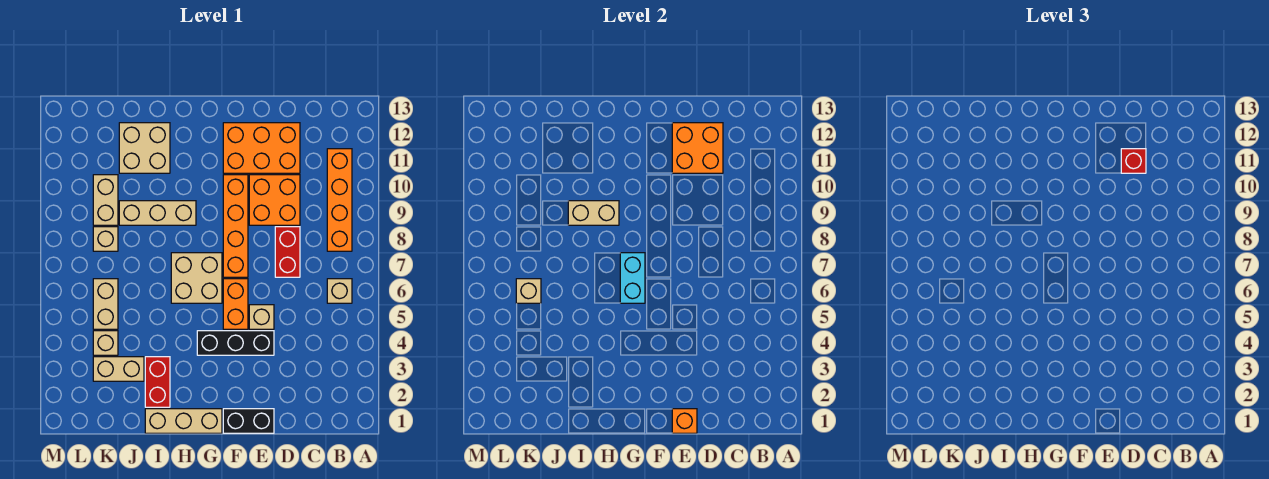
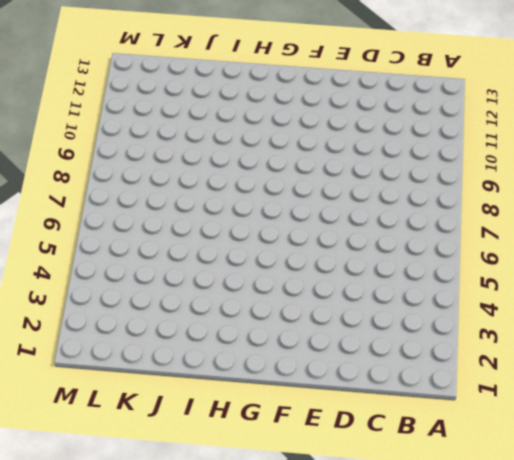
none -> tan brick B6 level 1
none -> orange brick B8:B11 level 1
none -> red brick D7:D8 level 1

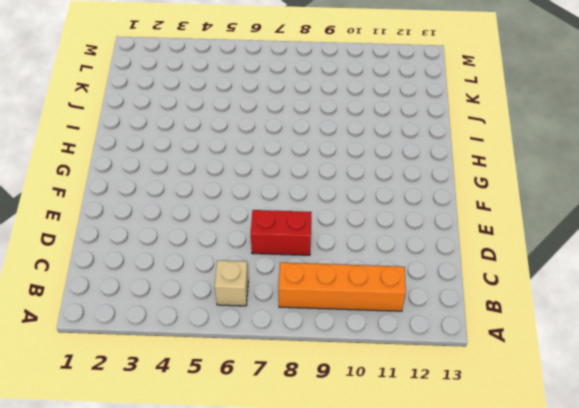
none -> orange brick D9:E10 level 1
none -> orange brick D11:F12 level 1
none -> black brick E1:F1 level 1

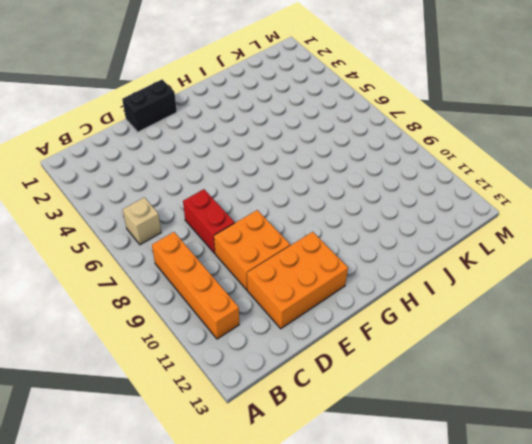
none -> black brick E4:G4 level 1
none -> tan brick E5 level 1
none -> orange brick F5:F6 level 1

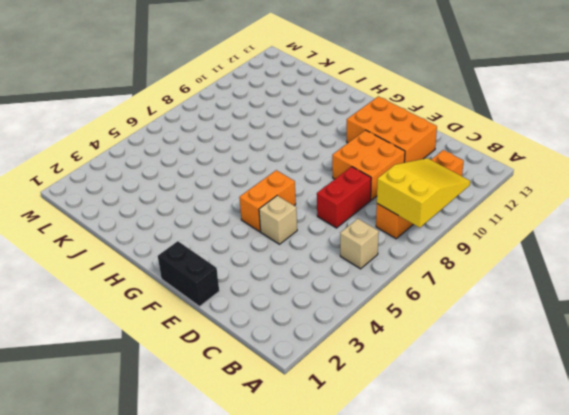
yellow slope A8:B10 level 2 top 8 -> none
none -> black brick E4:G4 level 1
none -> orange brick F7:F10 level 1
none -> tan brick G1:I1 level 1

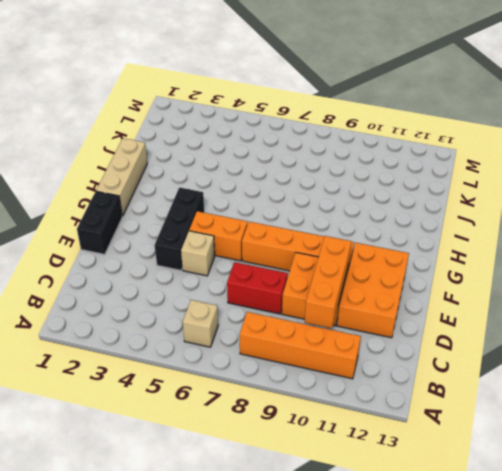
orange brick C10:E10 level 2 -> none
none -> tan brick G6:H7 level 1
none -> tan brick H9:J9 level 1
none -> red brick I2:I3 level 1

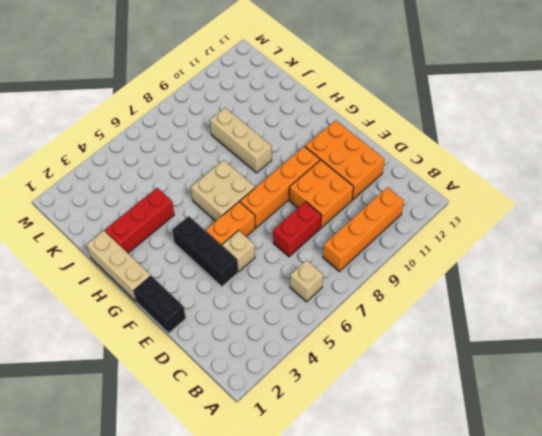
red brick I2:I4 level 1 -> red brick I2:I3 level 1
none -> tan brick I11:J12 level 1
none -> tan brick J3:K3 level 1
none -> tan brick K4 level 1

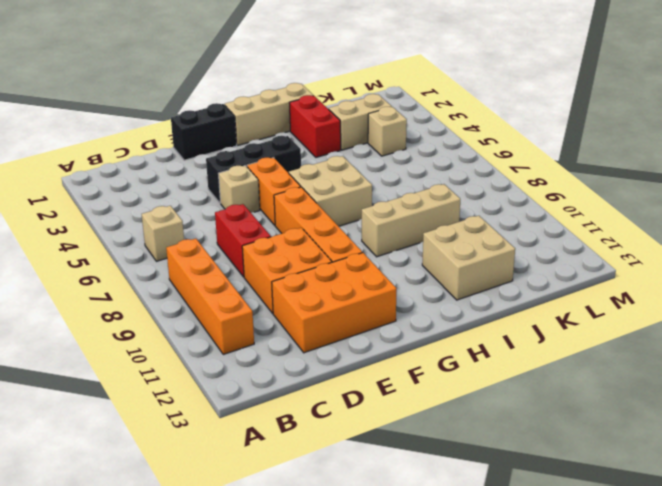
none -> tan brick K5:K6 level 1
none -> tan brick K8 level 1
none -> tan brick K9:K10 level 1

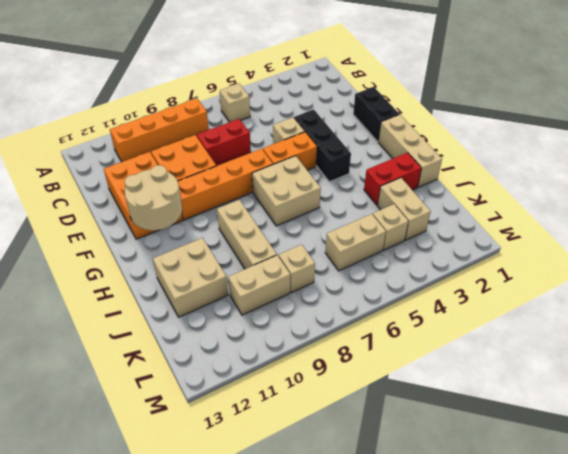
tan round brick F11:G12 level 2 -> none
none -> orange brick D11:E12 level 2
none -> orange brick E1 level 2
none -> cyan brick G6:G7 level 2

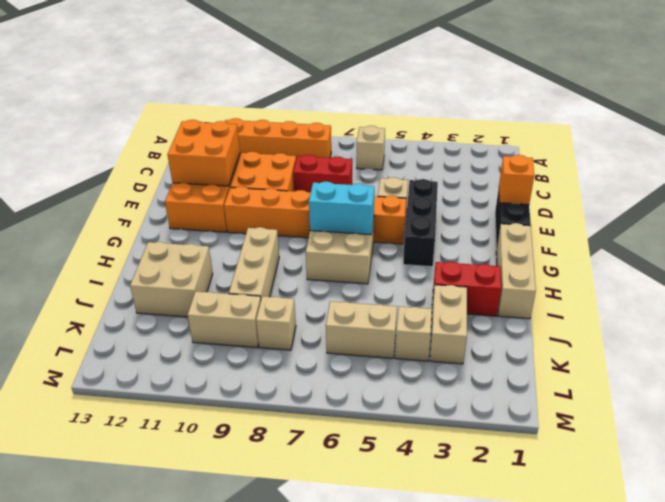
none -> tan brick H9:I9 level 2
none -> tan brick K6 level 2
none -> red brick D11 level 3

